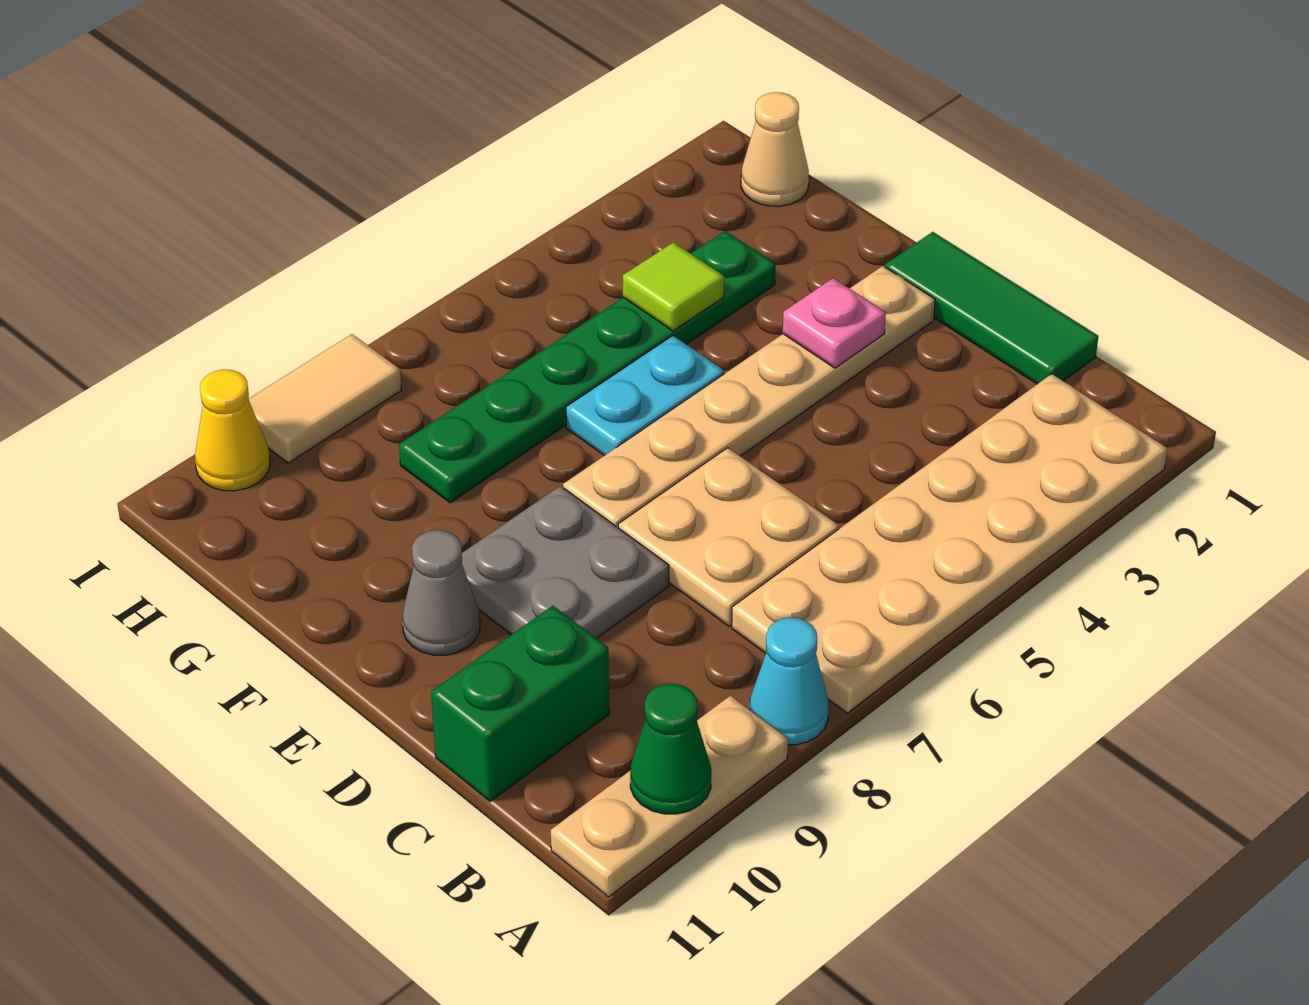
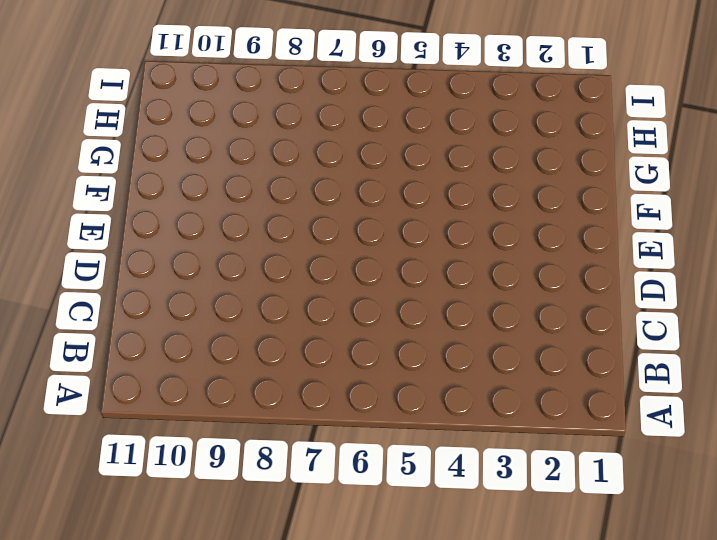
none -> tan plate A2:B7 level 1
none -> cyan cone A8 level 1
none -> tan plate A9:A11 level 1

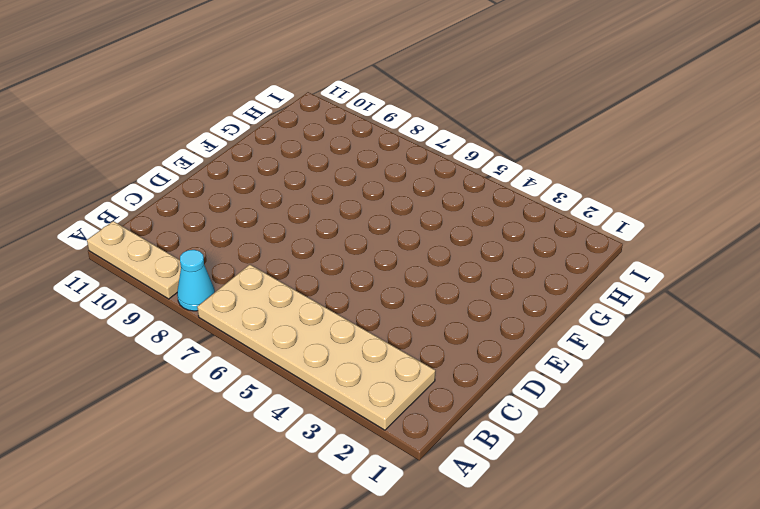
none -> green tile C1:E1 level 1
none -> tan plate C6:D7 level 1
none -> green brick C10:C11 level 1

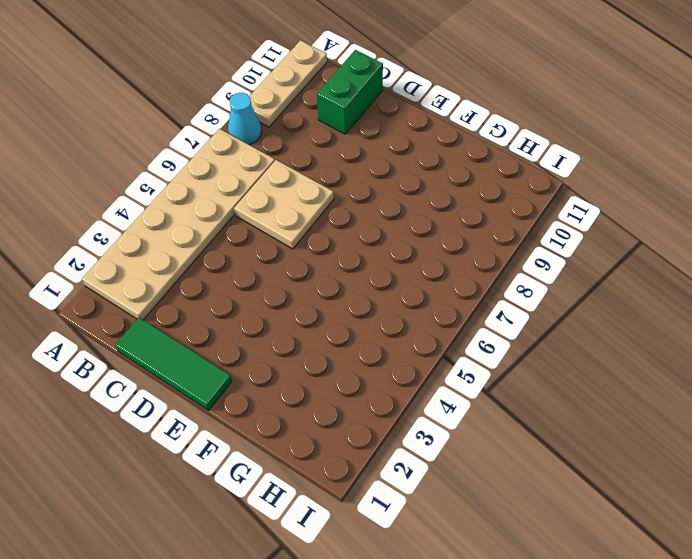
none -> grey plate D8:E9 level 1
none -> tan plate E2:E7 level 1
none -> grey cone E10 level 1

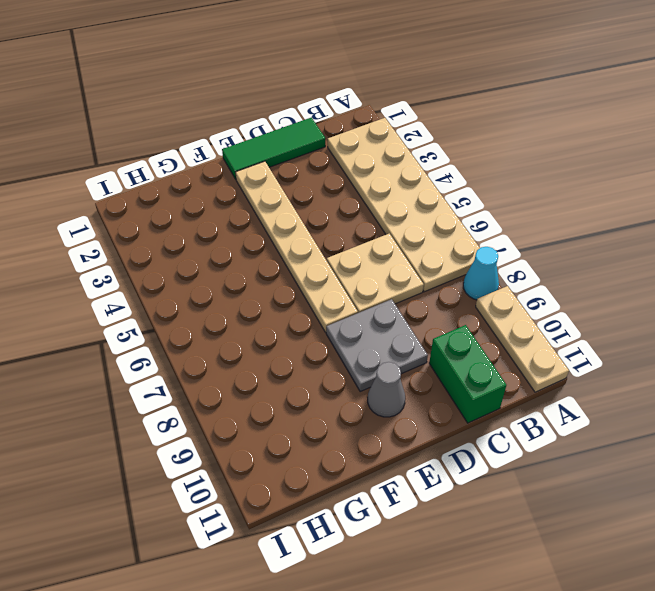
none -> cyan plate F5:F6 level 1
none -> green plate G3:G8 level 1
none -> tan cone H1 level 1

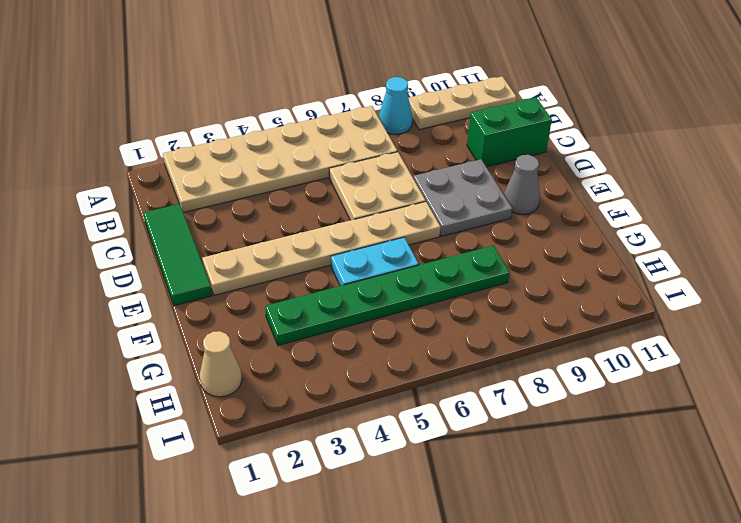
none -> tan tile I8:I9 level 1
none -> yellow cone I10 level 1
none -> green cone A10 level 2

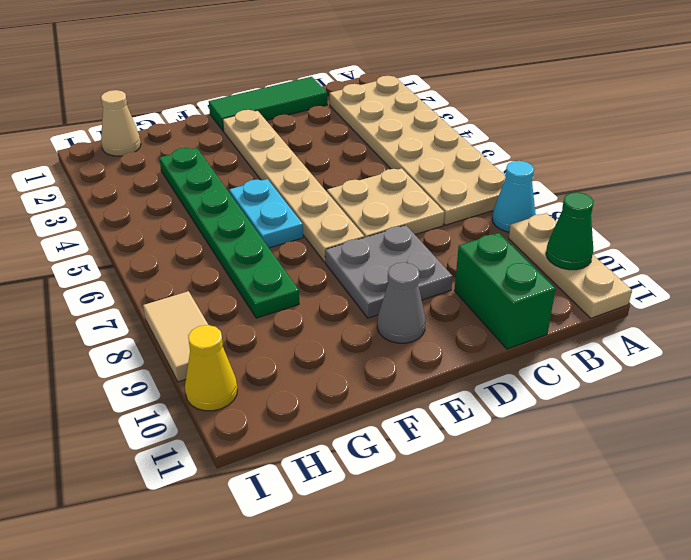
none -> pink plate E3 level 2
none -> lime tile G4 level 2

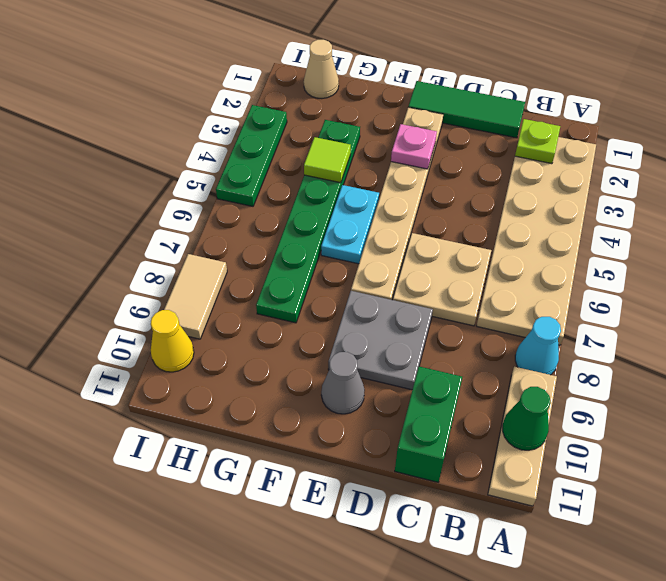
lime plate B2 level 2 -> none
green plate I3:I5 level 1 -> none

